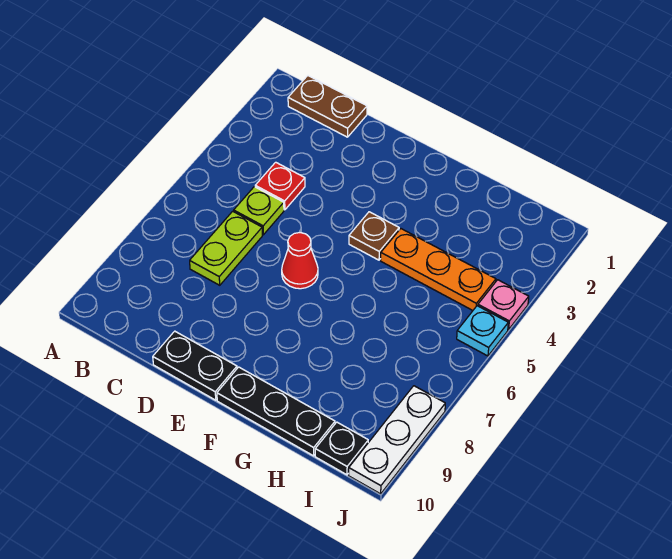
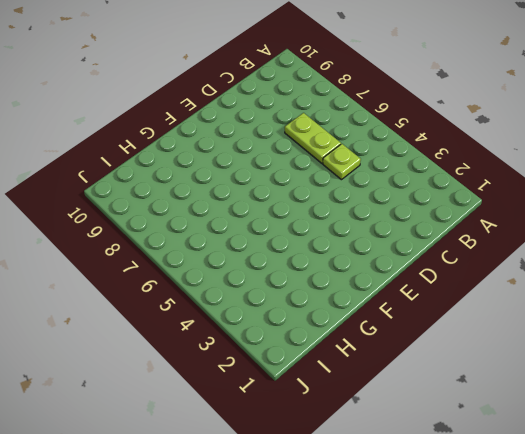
none -> brown plate B1:C1 level 1
none -> red plate C4 level 1
none -> black plate D10:E10 level 1

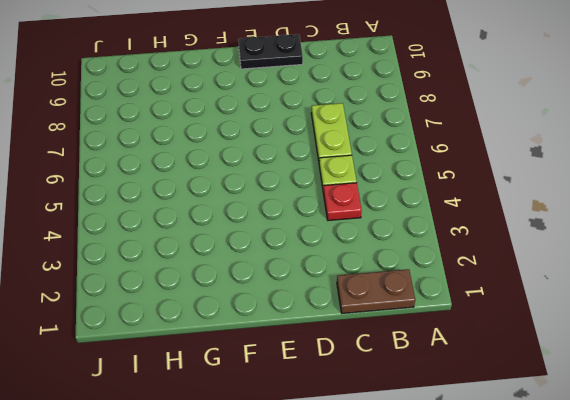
none -> red cone E6 level 1
none -> brown plate F4 level 1
none -> black plate F10:H10 level 1

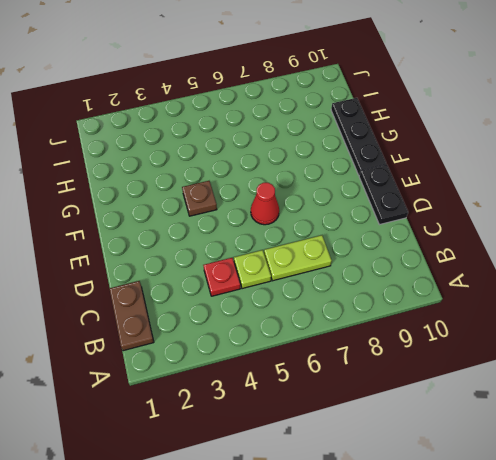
none -> orange plate G4:I4 level 1
none -> black plate I10 level 1
none -> pink plate J4 level 1

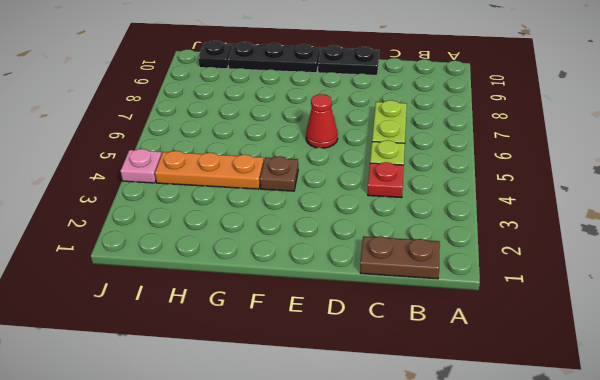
none -> cyan plate J5 level 1
none -> white plate J8:J10 level 1

